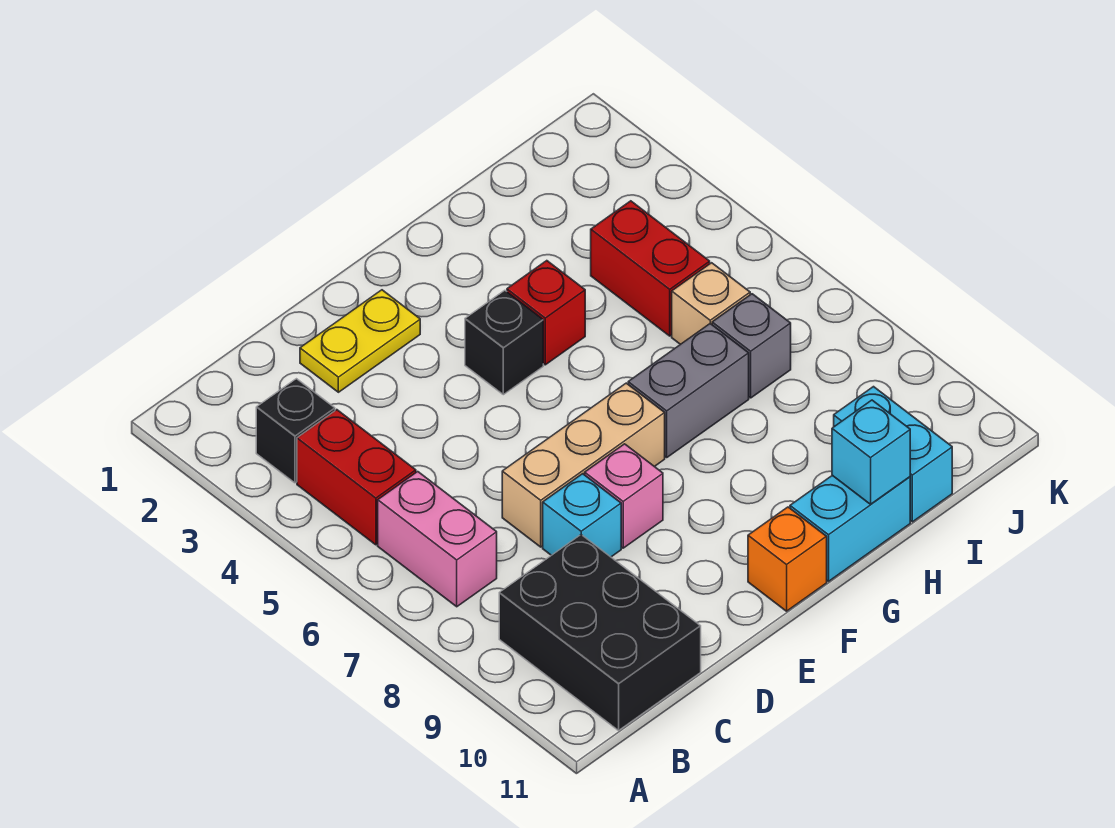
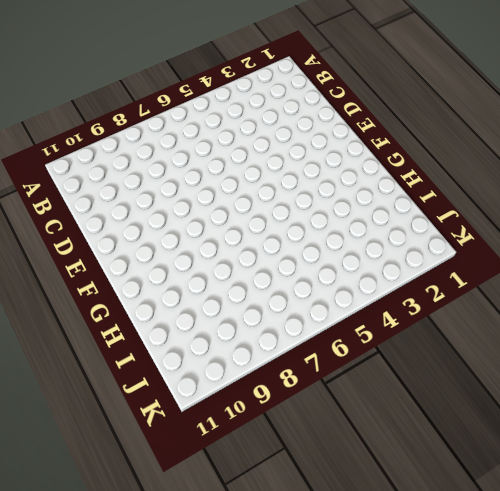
none -> black brick B3 level 1
none -> red brick B4:B5 level 1
none -> pink brick B6:B7 level 1

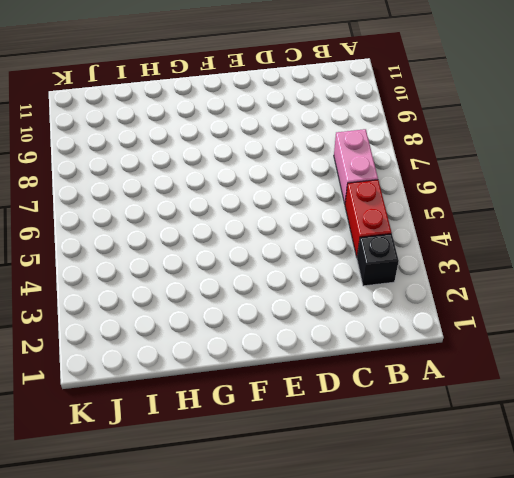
none -> black brick B9:C11 level 1
none -> yellow plate D2:E2 level 1
none -> tan brick D7:F7 level 1

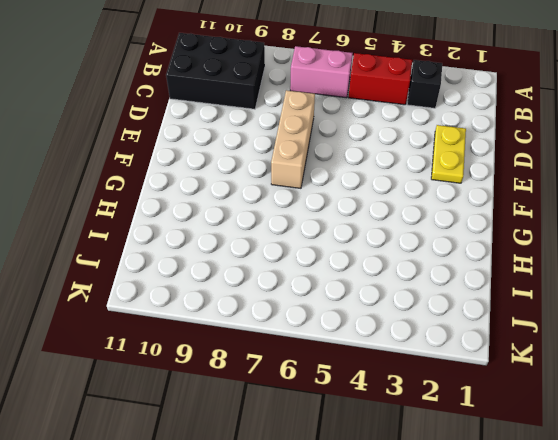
none -> cyan brick D8 level 1
none -> pink brick E8 level 1
none -> black brick F4 level 1

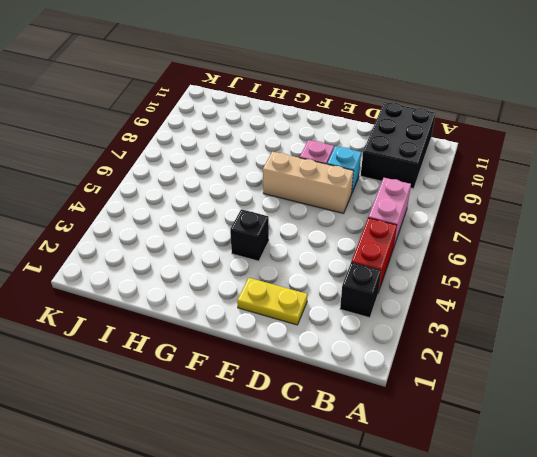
none -> orange brick F11 level 1
none -> red brick G4 level 1
none -> grey brick G7:H7 level 1

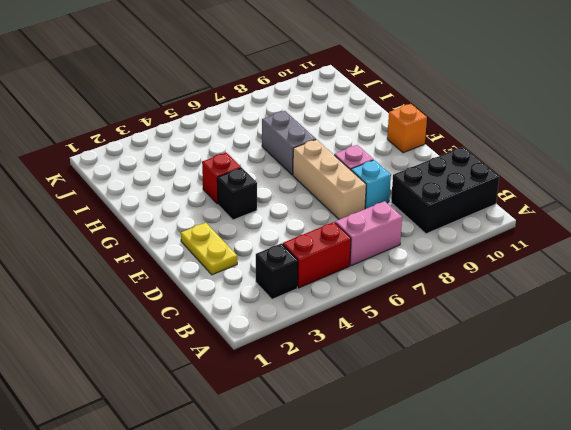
none -> cyan brick G11:H11 level 1
none -> red brick I4:I5 level 1
none -> tan brick I6 level 1

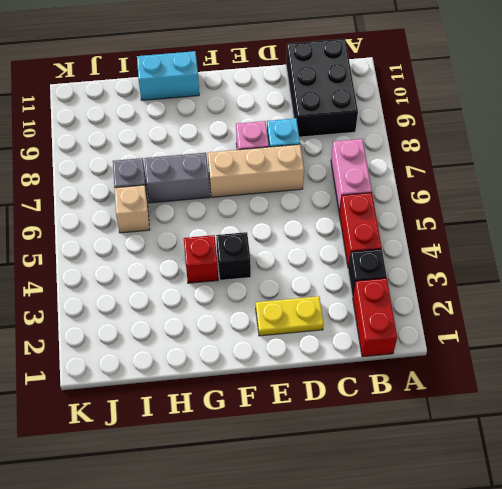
red brick B1:B2 level 1 -> red brick I4:I5 level 1
none -> orange brick F11 level 1
none -> cyan brick I10:I11 level 1
none -> cyan brick H11 level 2

